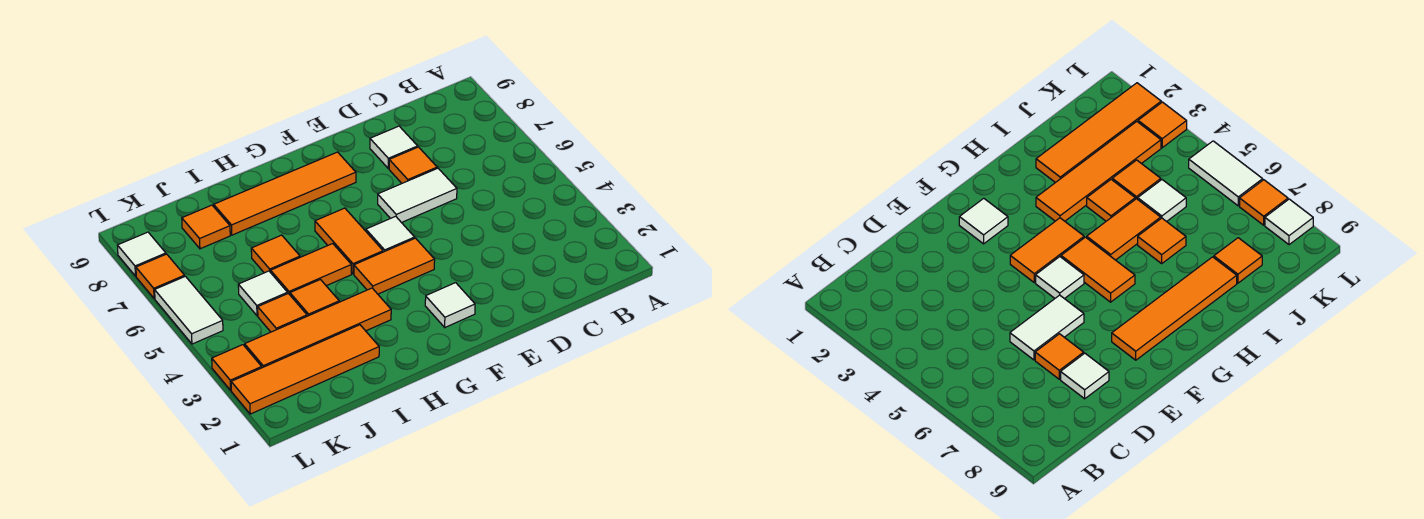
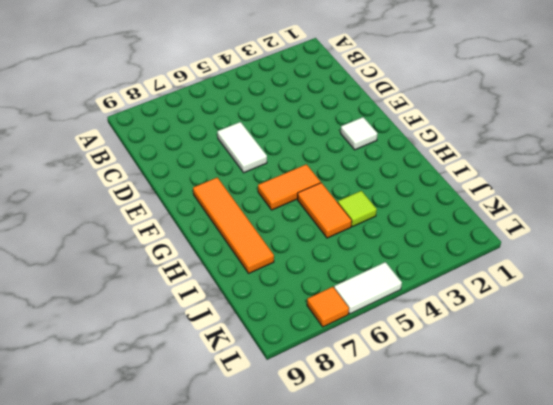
lime tile I4 level 1 -> orange tile I4 level 1
none -> orange tile D7 level 1
none -> white tile D8 level 1
none -> orange tile F4:G4 level 1

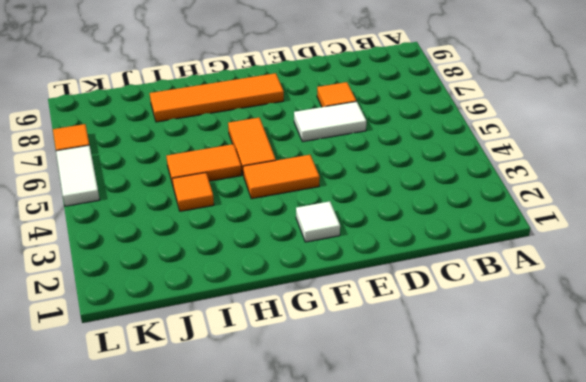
none -> white tile D8 level 1
none -> white tile F5 level 1
none -> orange tile H3:K3 level 1

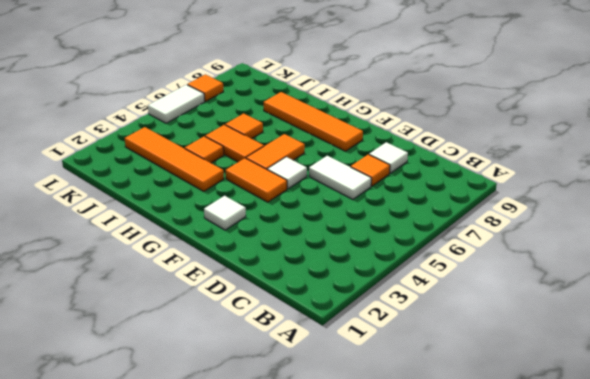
none -> orange tile I2:L2 level 1
none -> orange tile J4 level 1
none -> white tile J5 level 1

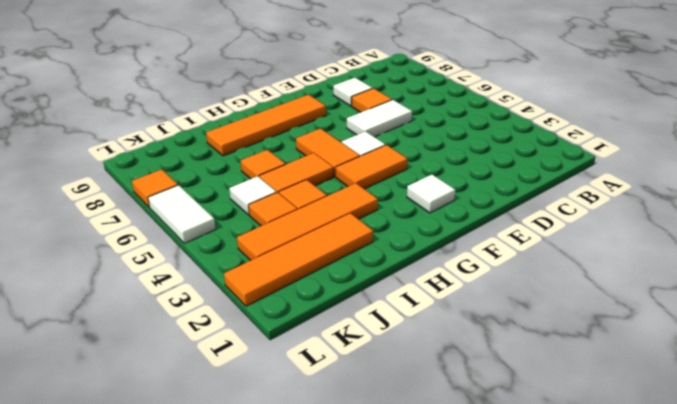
none -> orange tile J8 level 1
none -> orange tile L3 level 1
none -> white tile L8 level 1

